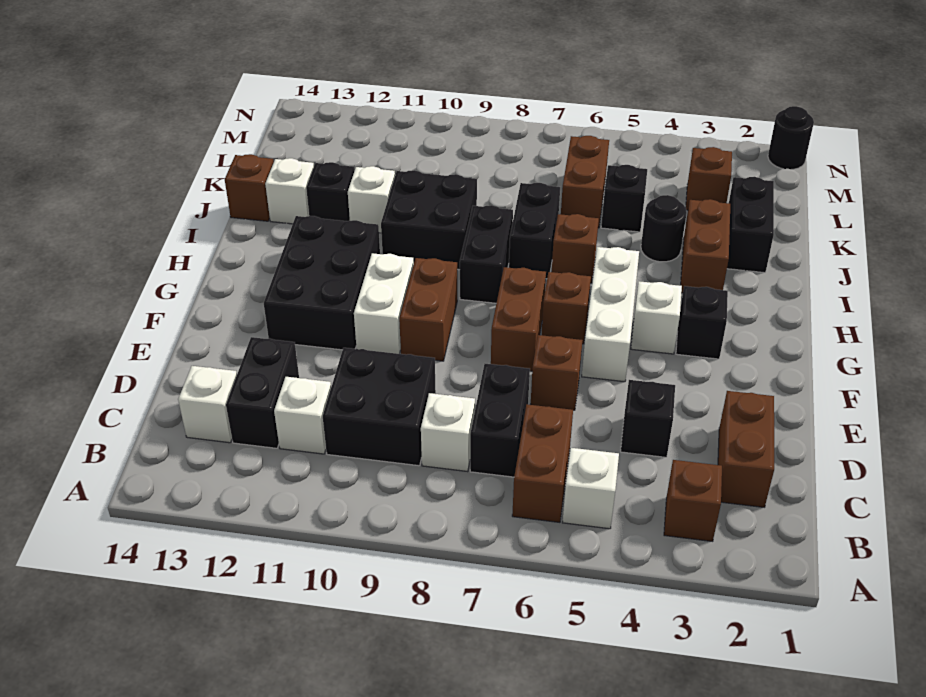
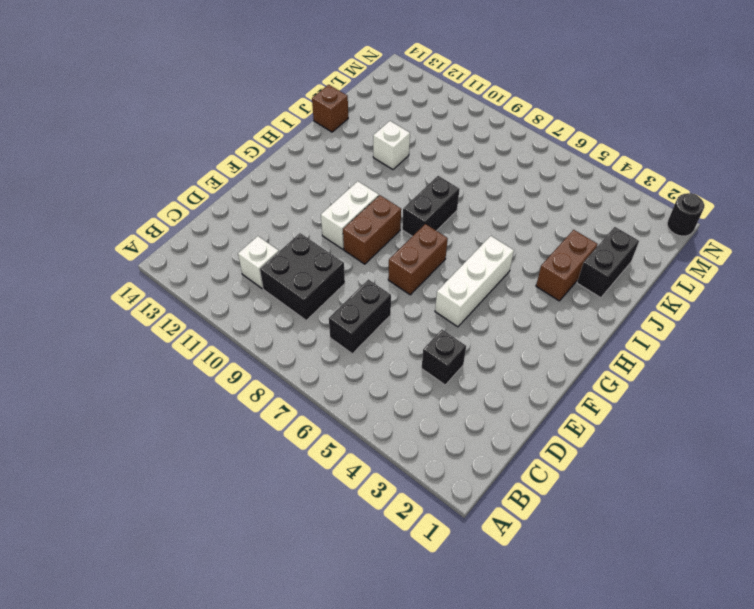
none -> brown brick B3 level 1
none -> white brick B5 level 1
none -> brown brick B6:C6 level 1
none -> brown brick C2:D2 level 1

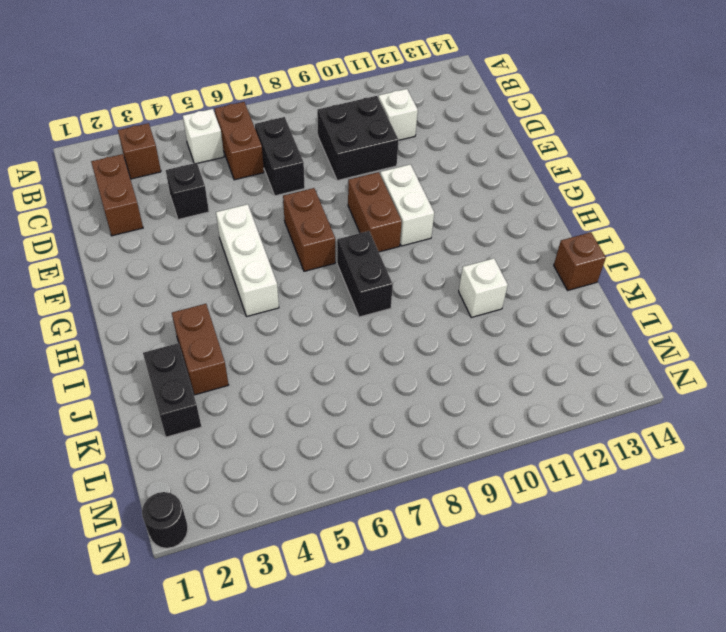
none -> white brick C8 level 1
none -> black brick C12:D12 level 1
none -> white brick C13 level 1
none -> brown brick E6 level 1

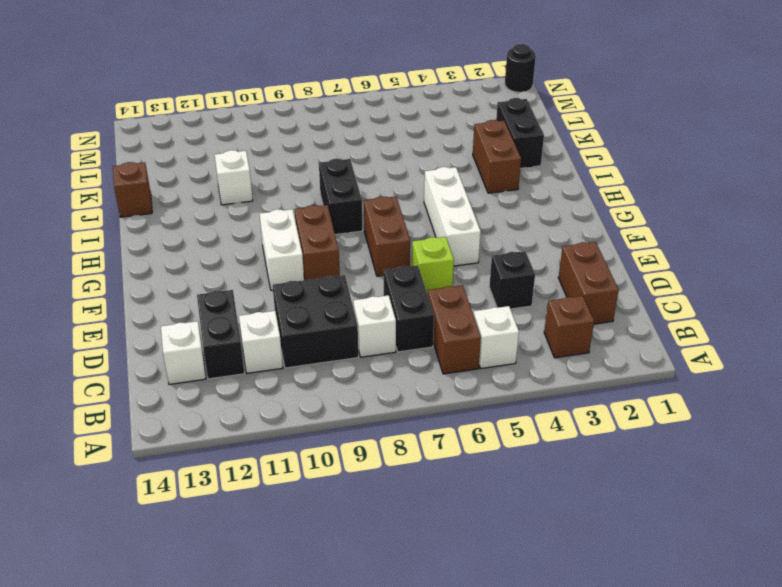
lime brick E6 level 1 -> brown brick E6 level 1
none -> black brick F11:H12 level 1
none -> black brick G3 level 1
none -> white brick G4 level 1
none -> brown brick G6 level 1

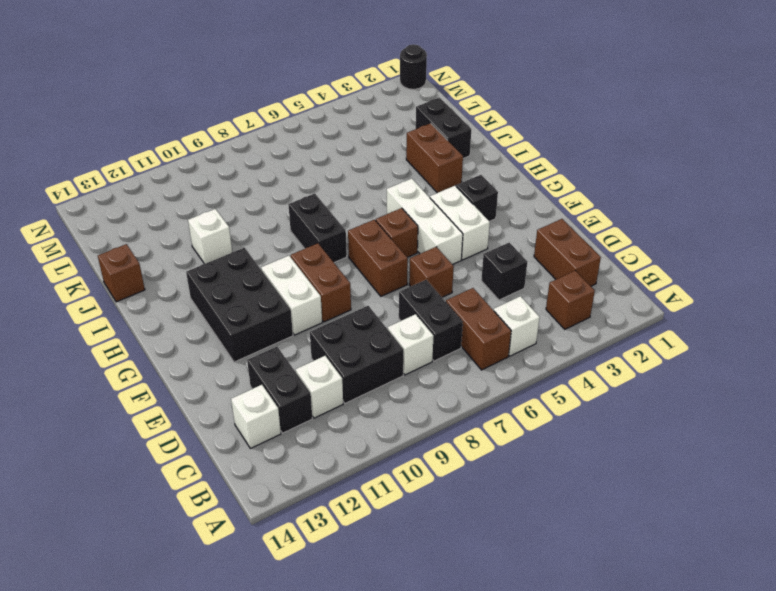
white brick F4:G4 level 1 -> white brick G4 level 1
none -> brown brick I6 level 1
none -> black brick I7:J7 level 1
none -> black brick I9:J10 level 1
none -> black round brick J4 level 1

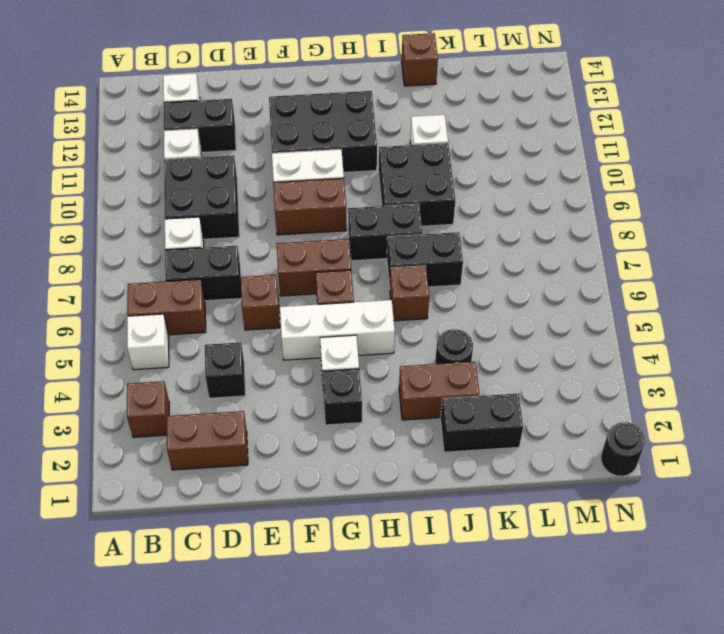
none -> black brick J12 level 1
none -> white brick J13 level 1
none -> black brick K5 level 1
none -> brown brick K6:L6 level 1

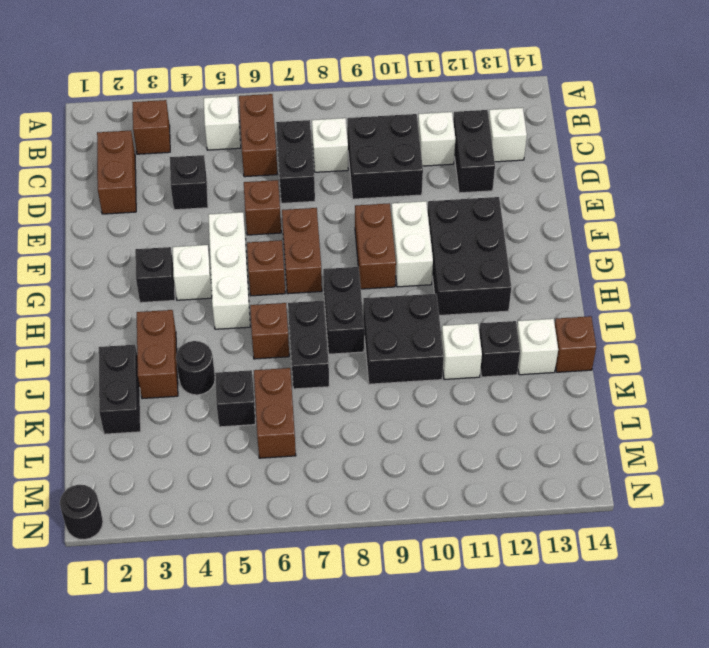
none -> brown brick L3 level 1

